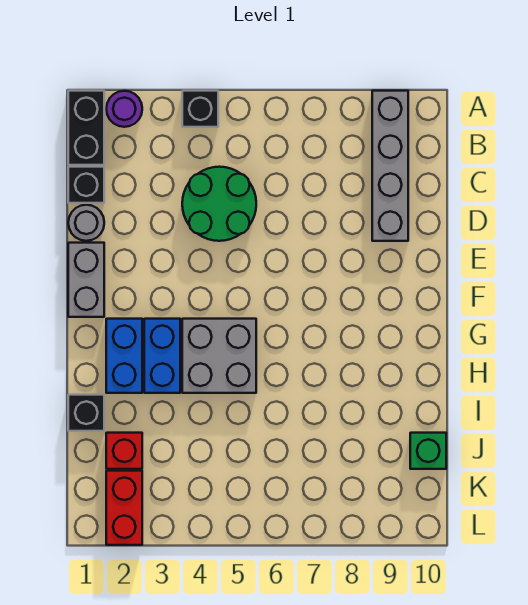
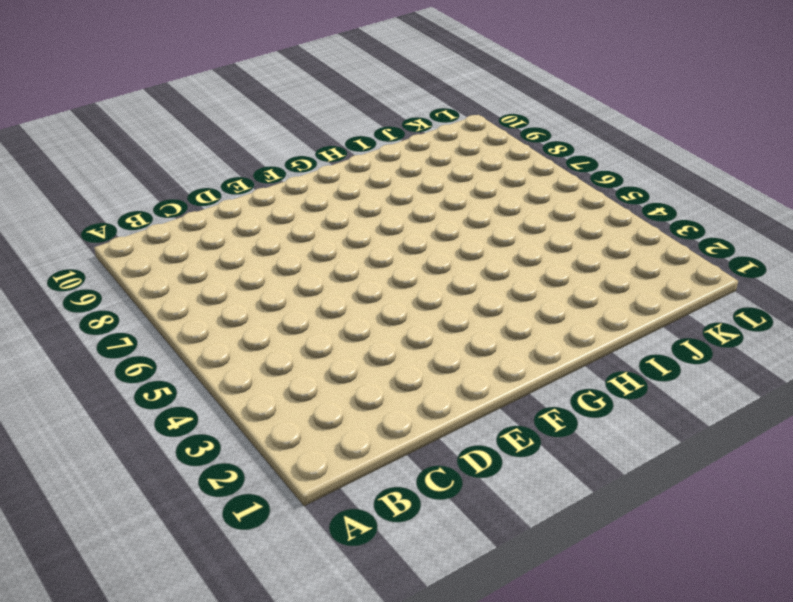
none -> black brick A1:B1 level 1
none -> purple round brick A2 level 1
none -> black brick A4 level 1

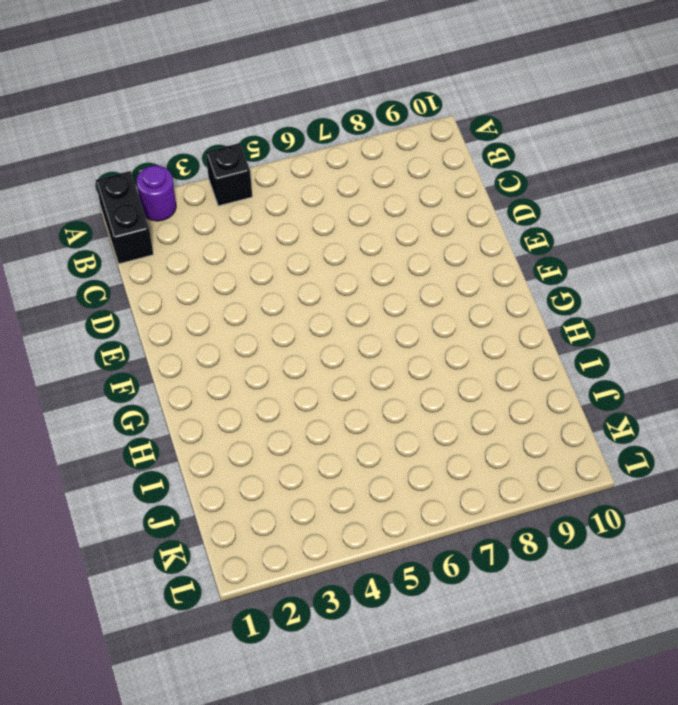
none -> grey brick A9:D9 level 1
none -> black brick C1 level 1
none -> green round brick C4:D5 level 1

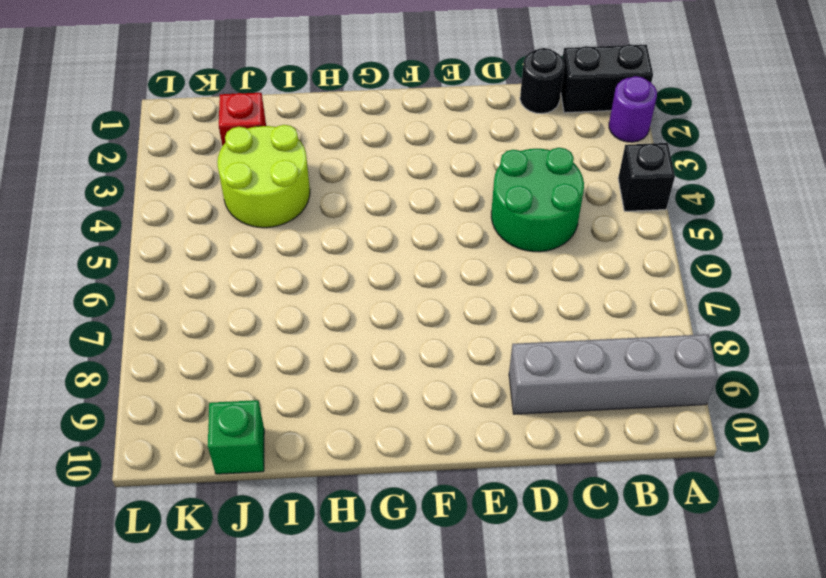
black round brick C1 level 1 -> black brick C1 level 1
lime round brick I3:J4 level 1 -> none
none -> grey round brick D1 level 1
none -> grey brick E1:F1 level 1
none -> blue brick G2:H2 level 1

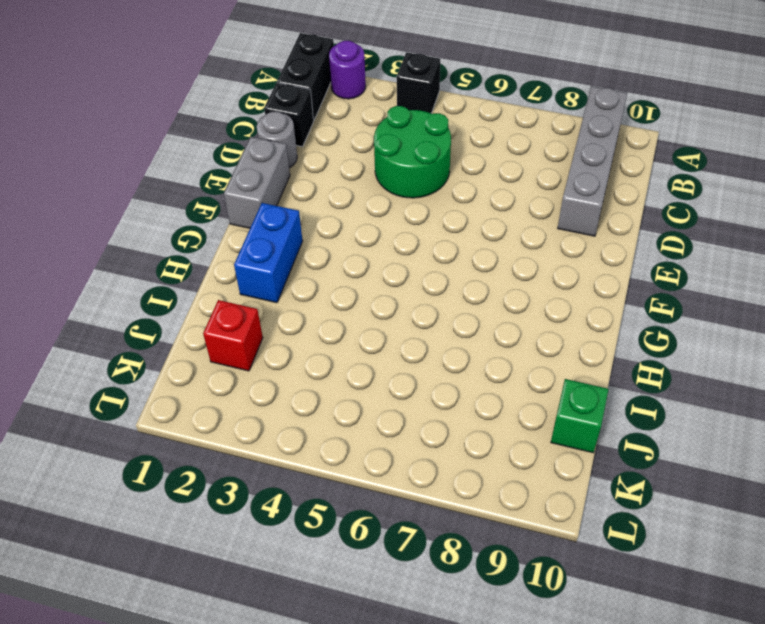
none -> blue brick G3:H3 level 1
none -> grey brick G4:H5 level 1
none -> black brick I1 level 1

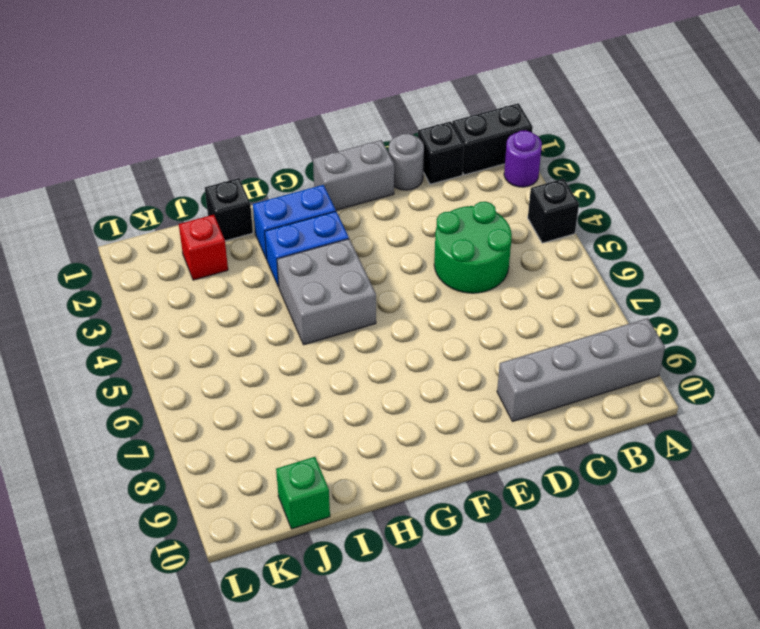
none -> red brick K2:L2 level 1

